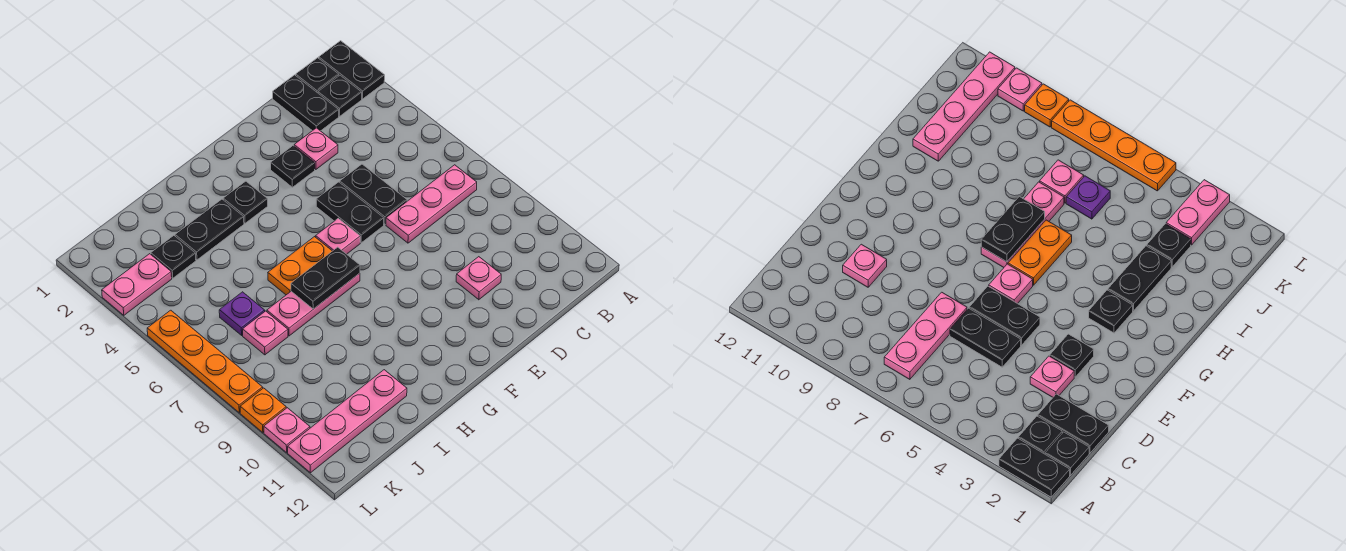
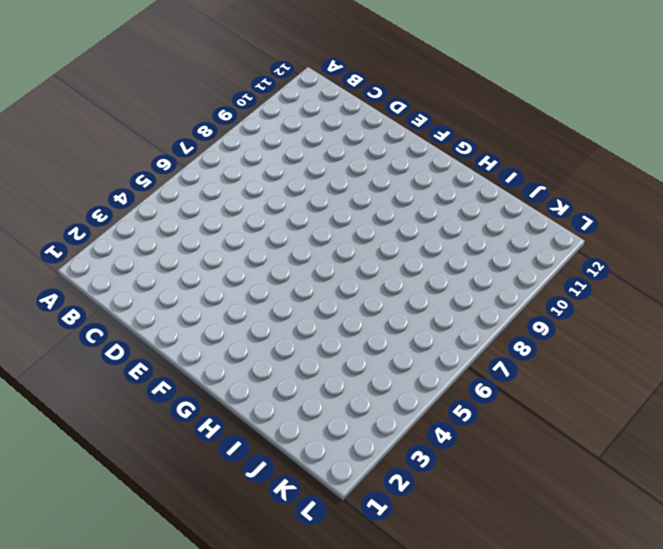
none -> black plate A1:A2 level 1
none -> black plate B1 level 1
none -> black plate B2 level 1

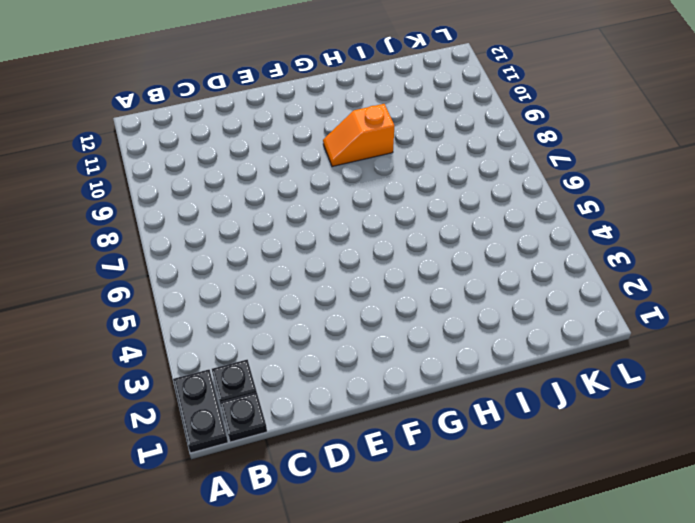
orange slope G9:H9 level 1 top H -> none
none -> pink plate B7:D7 level 1
none -> black plate C1:C2 level 1
none -> pink plate D3 level 1

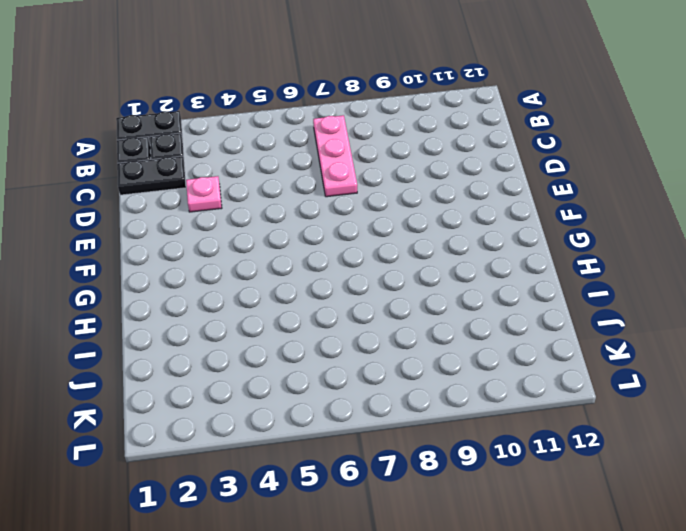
none -> black plate D5:D6 level 1
none -> pink plate D10 level 1
none -> black plate E3 level 1

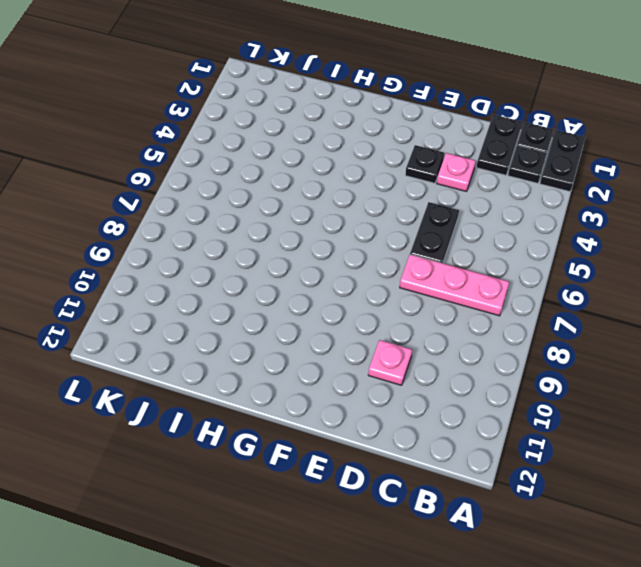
none -> black plate E5:E6 level 1
none -> pink plate F6 level 1
none -> black plate G3 level 1

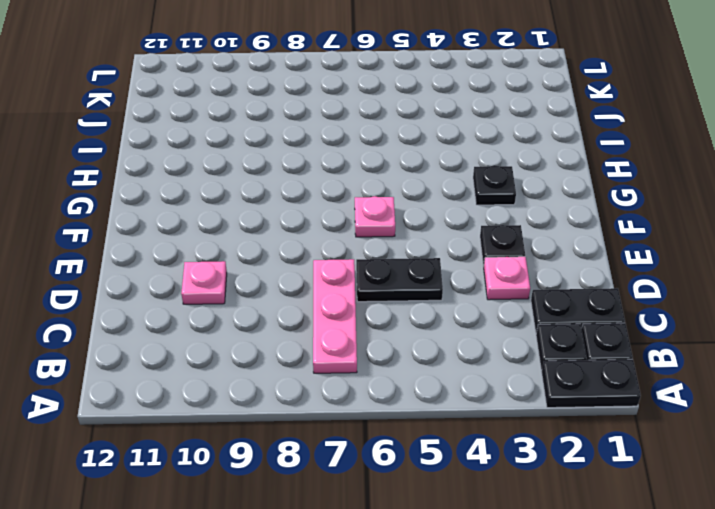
none -> black plate E5:E6 level 1
none -> orange plate G6:H6 level 1
none -> pink plate G7:I7 level 1

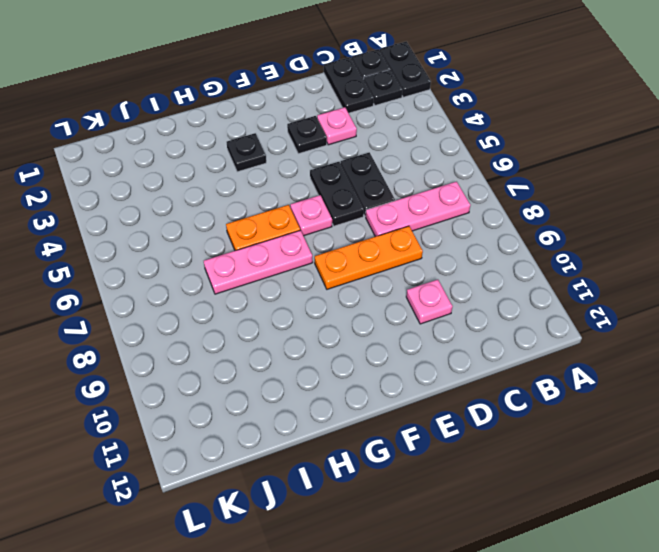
orange plate D8:F8 level 1 -> none
none -> black plate H3:I3 level 1
none -> pink plate I11:L11 level 1
none -> black plate J3 level 1

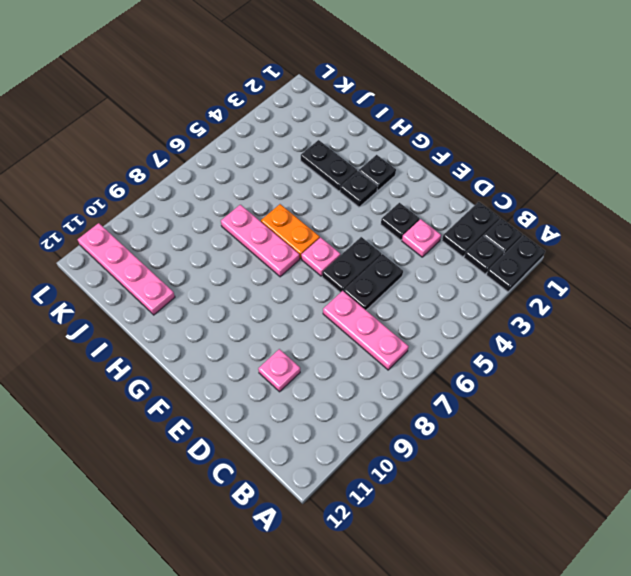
black plate G2 level 1 -> black plate J3 level 1
none -> purple plate J6 level 1
none -> pink plate J7 level 1
none -> pink plate K3:L3 level 1

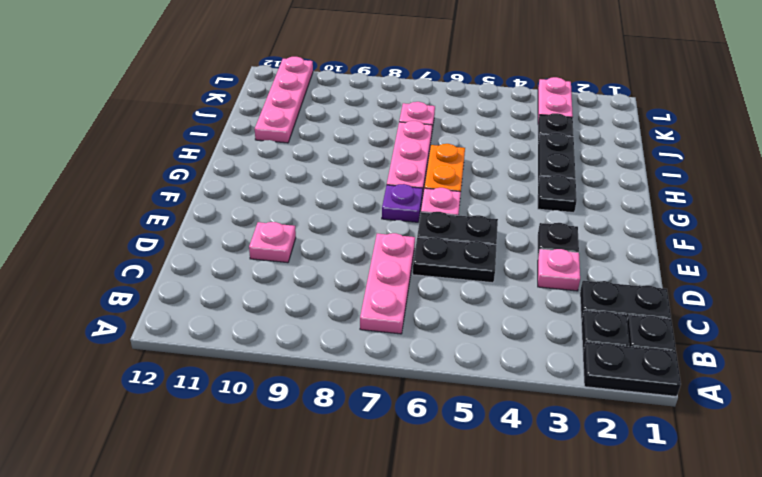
purple plate F7 level 1 -> purple plate J6 level 1
none -> orange plate L5:L8 level 1
none -> orange plate L9 level 1
none -> pink plate L10 level 1

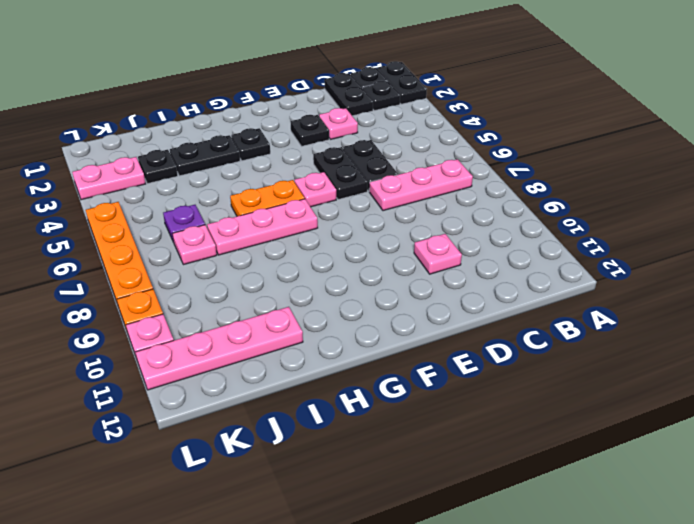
none -> black plate G7:H7 level 2

